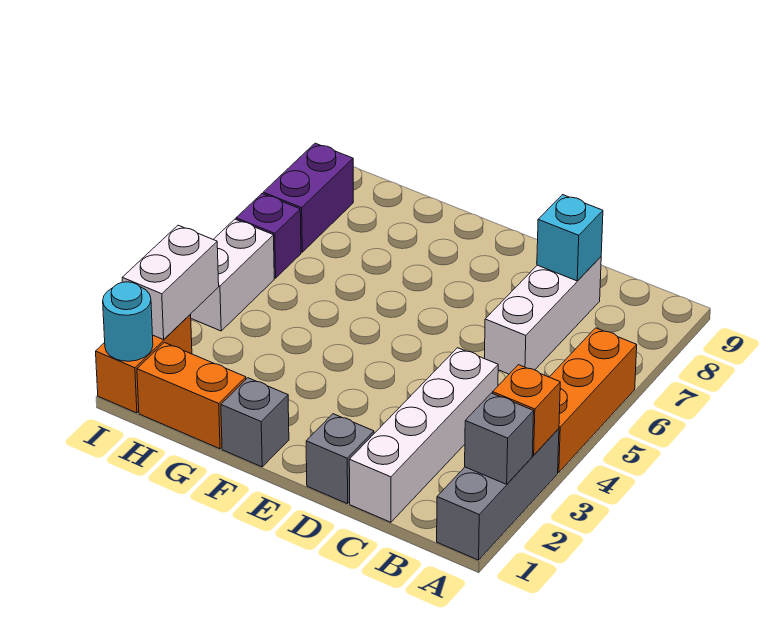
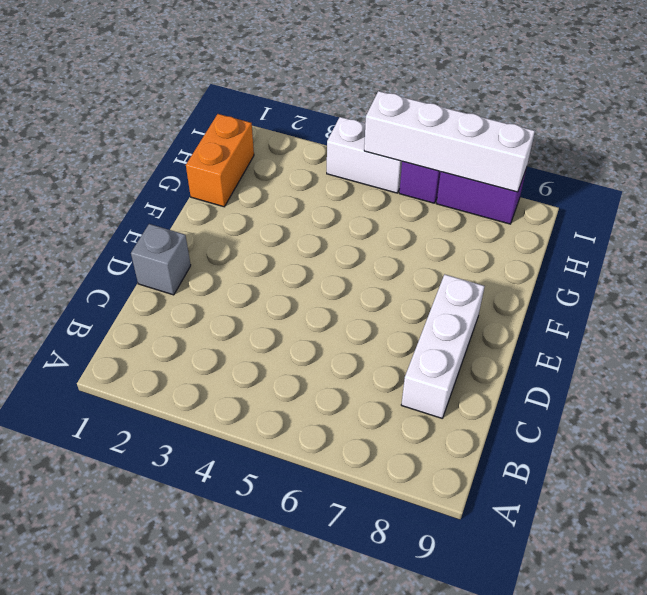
white brick C8:E8 level 1 -> white brick C6:C8 level 1
white brick I5:I8 level 2 -> white brick C1:C4 level 1
none -> grey brick A1:A3 level 1
none -> orange brick A4:A6 level 1
none -> grey brick F1 level 1

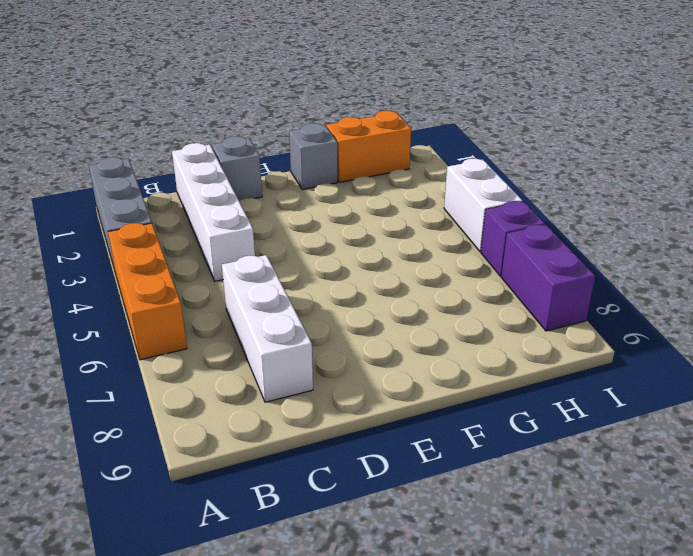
none -> orange brick I1:I2 level 1
none -> grey brick A2 level 2
none -> orange brick A3 level 2

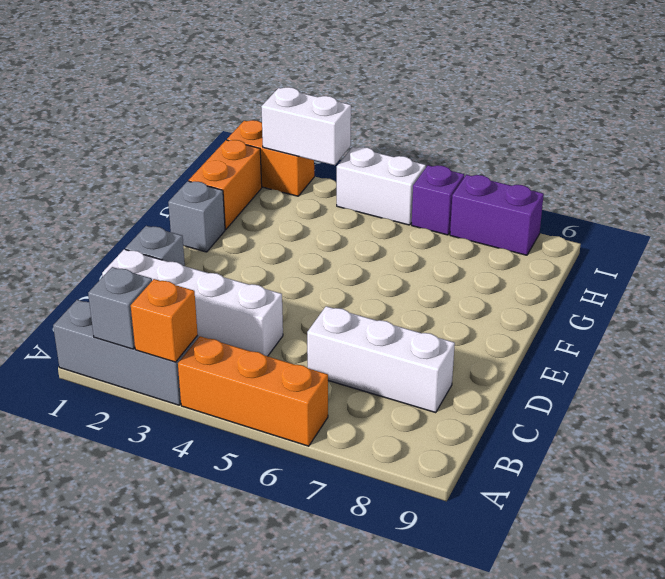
none -> cyan brick C8 level 2
none -> cyan round brick I1 level 2

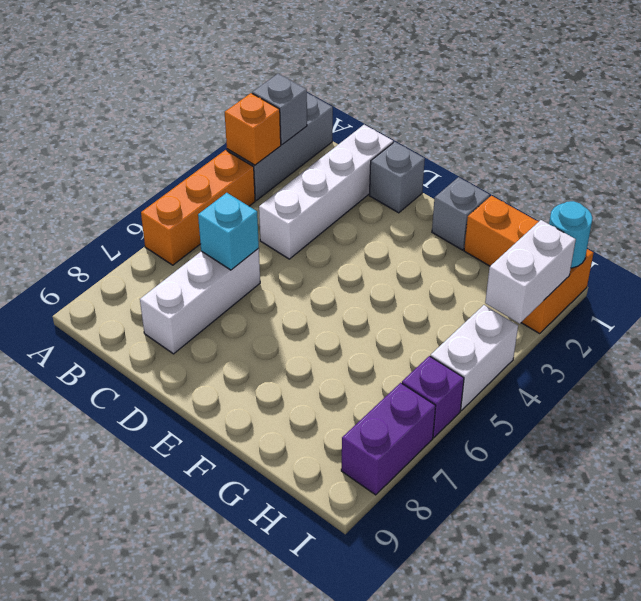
cyan brick C6 level 2 -> cyan brick C8 level 2

